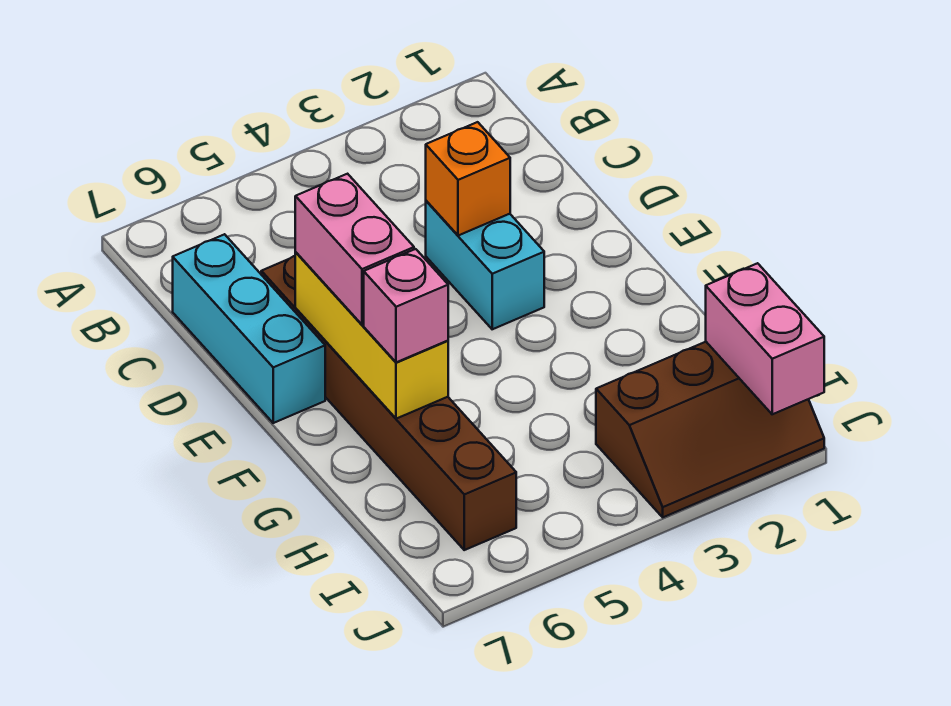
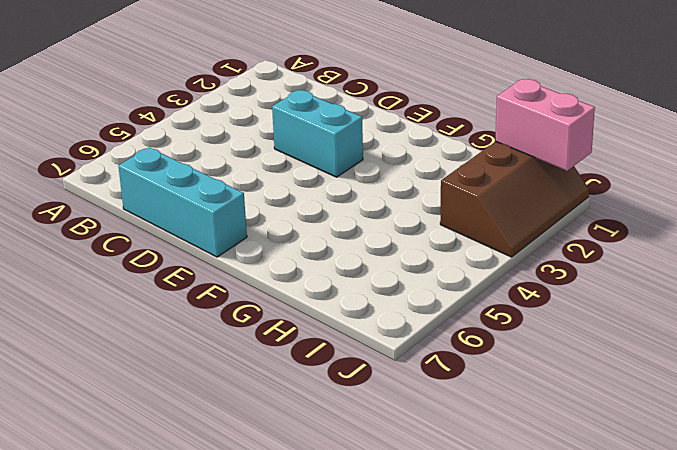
none -> brown brick D6:I6 level 1
none -> orange brick D3 level 2

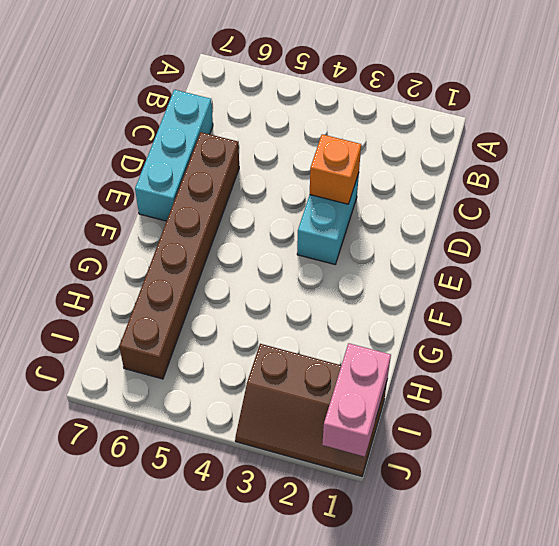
none -> yellow brick E6:G6 level 2
none -> pink brick E6:F6 level 3

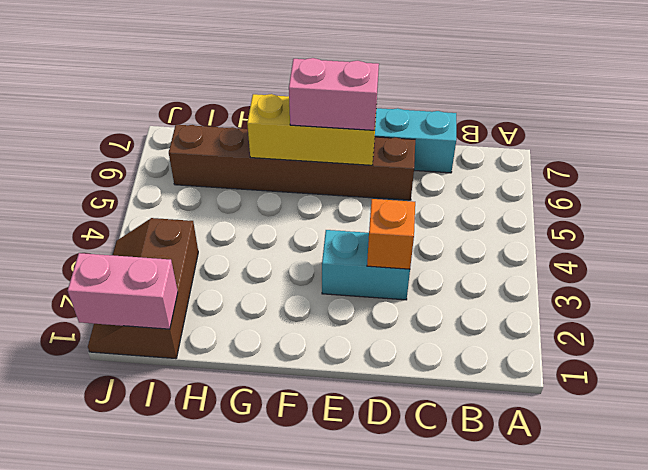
none -> pink brick G6 level 3

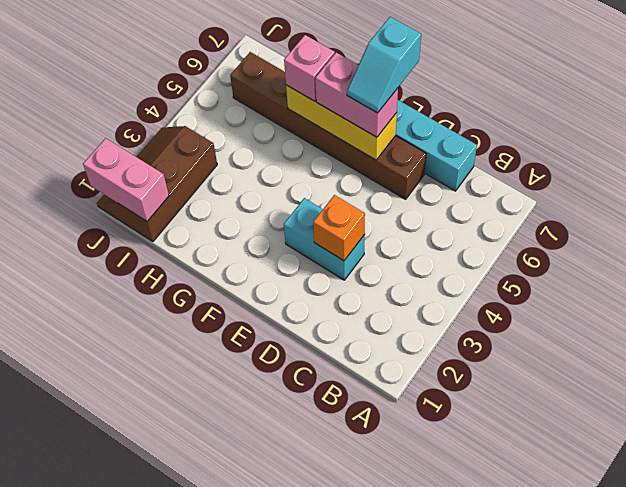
cyan slope E6:E7 level 4 top 7 -> none

